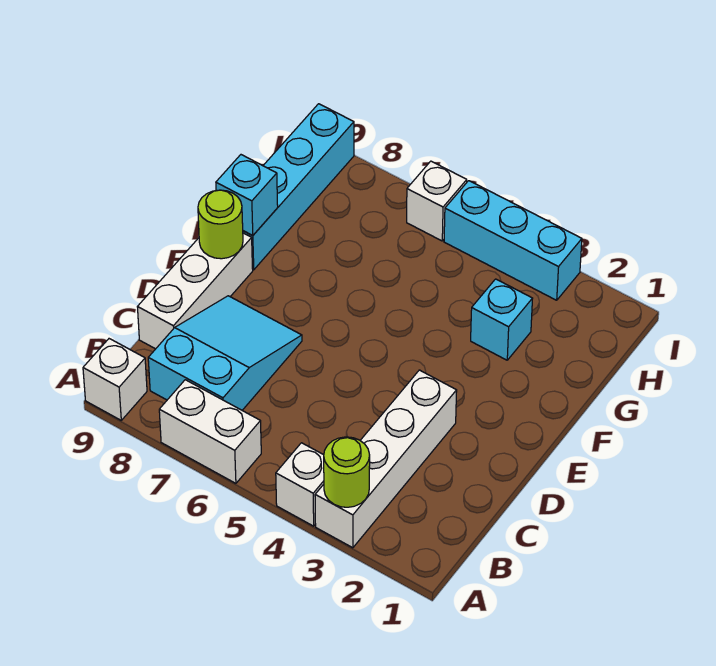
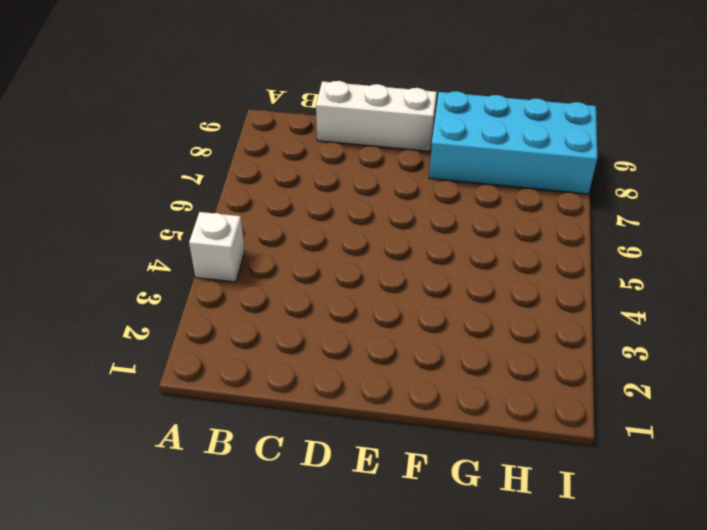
cyan brick F8:I9 level 1 -> cyan brick F9:I9 level 1
none -> white brick A3:D3 level 1
none -> white brick A6:A7 level 1
none -> white brick A9 level 1

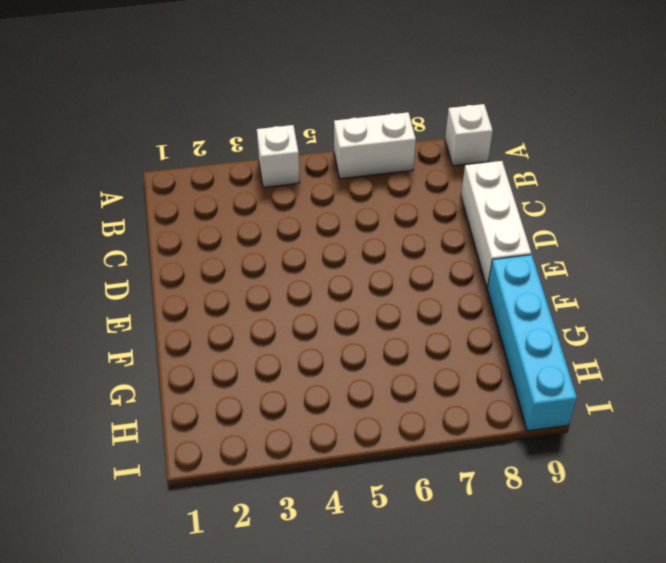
none -> white brick A3:D3 level 1
none -> cyan slope B7:D8 level 1 top B
none -> cyan brick G3 level 1

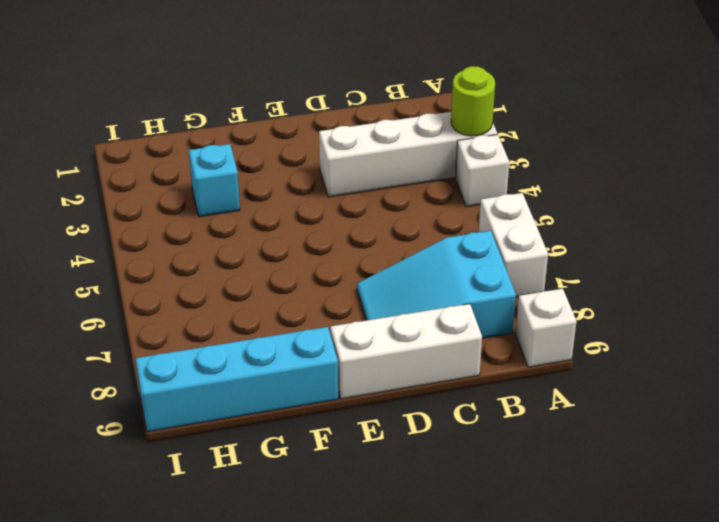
none -> cyan brick I3:I5 level 1
none -> white brick I6 level 1
none -> lime round brick E9 level 2

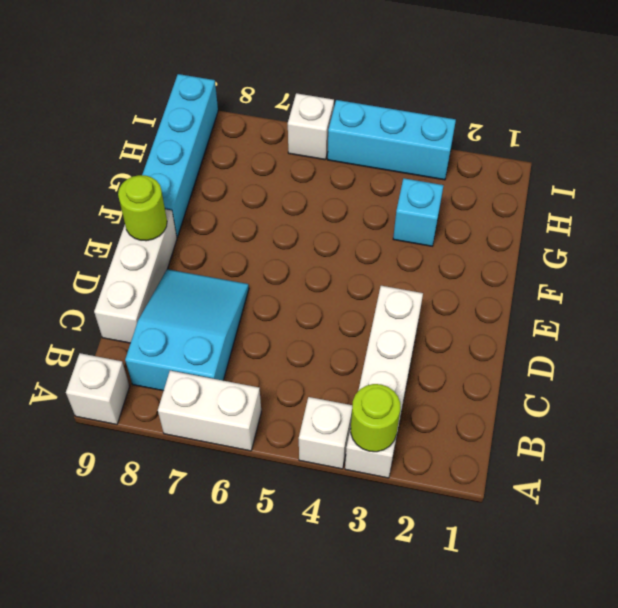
none -> cyan brick F9 level 2

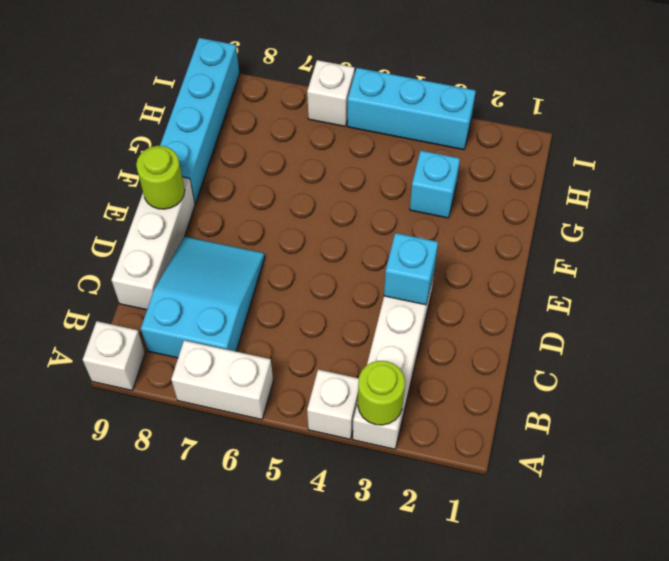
cyan brick D3 level 2 -> cyan brick F9 level 2

